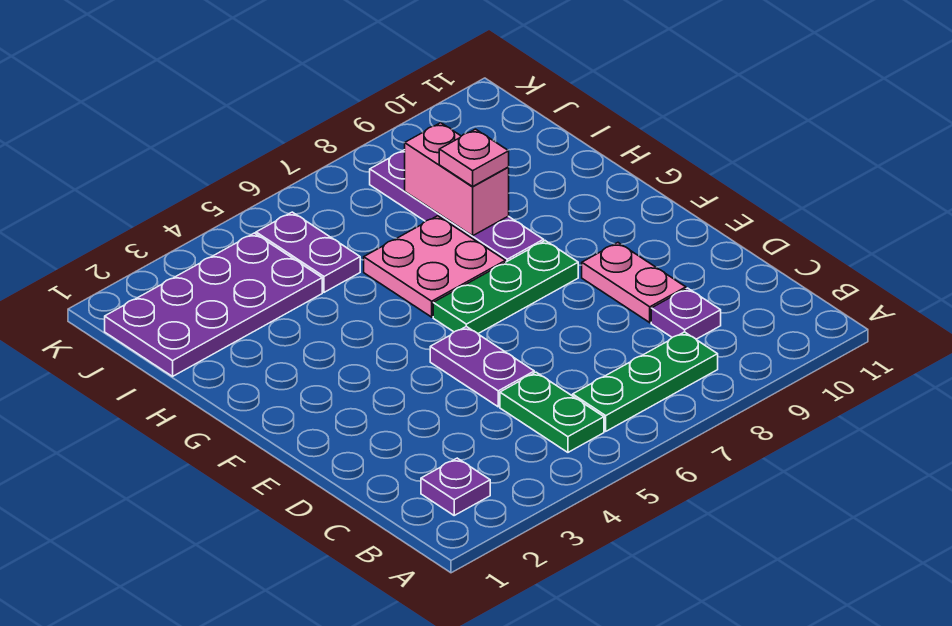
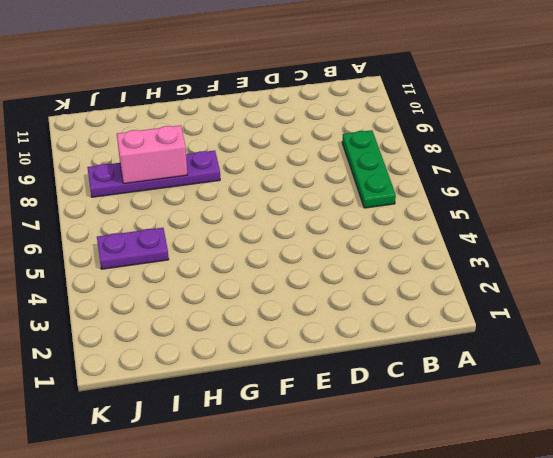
none -> purple plate B2 level 1
none -> green plate B5:C5 level 1
none -> purple plate C9 level 1

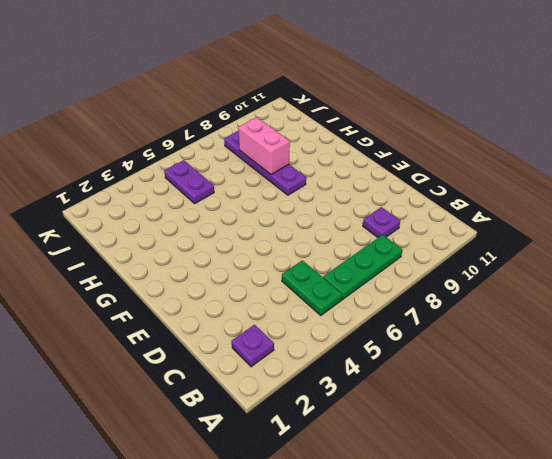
none -> purple plate D5:E5 level 1
none -> pink plate D9:E9 level 1
none -> green plate F6:F8 level 1

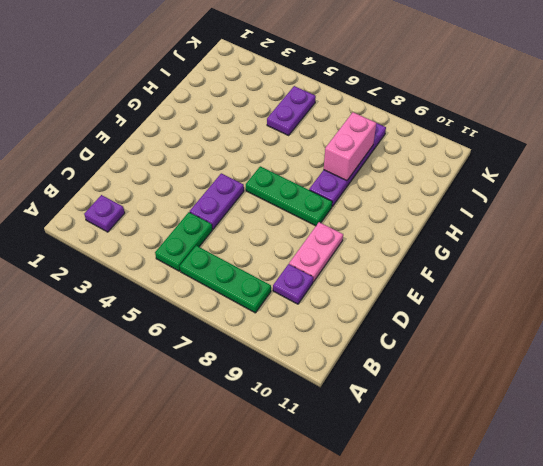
none -> pink plate G6:H7 level 1
none -> purple plate I1:J4 level 1
none -> pink plate H8 level 3

